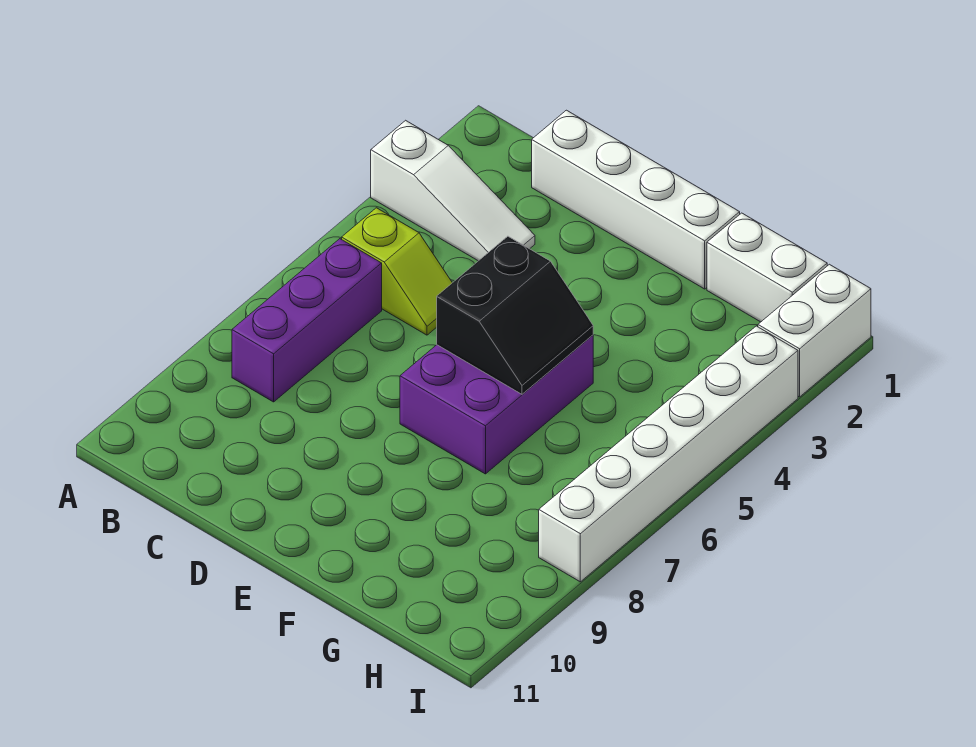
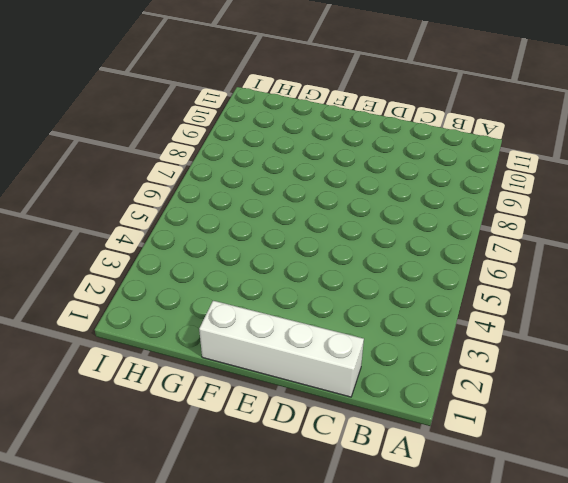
none -> white slope A3:C3 level 1 top A
none -> lime slope B5:C5 level 1 top B

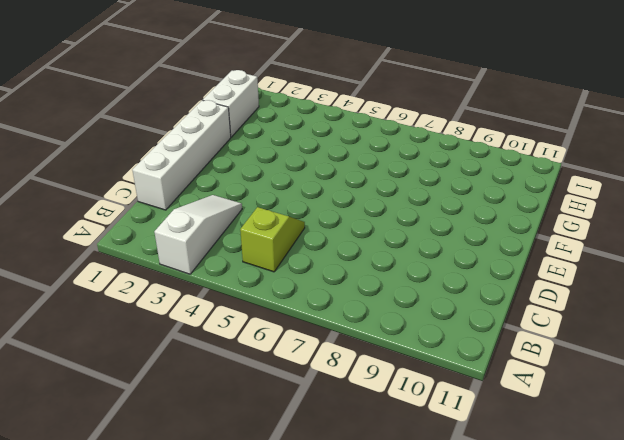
none -> purple brick B6:B8 level 1
none -> purple brick E5:F7 level 1

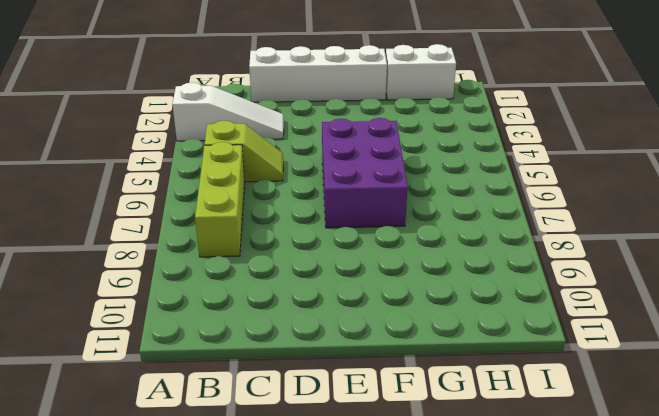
lime brick B6:B8 level 1 -> purple brick B6:B8 level 1
none -> white brick I1:I2 level 1
none -> white brick I3:I8 level 1

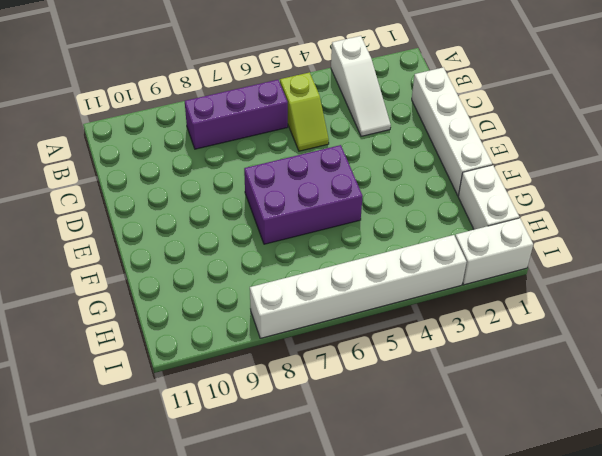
none -> black slope E5:F6 level 2 top E

